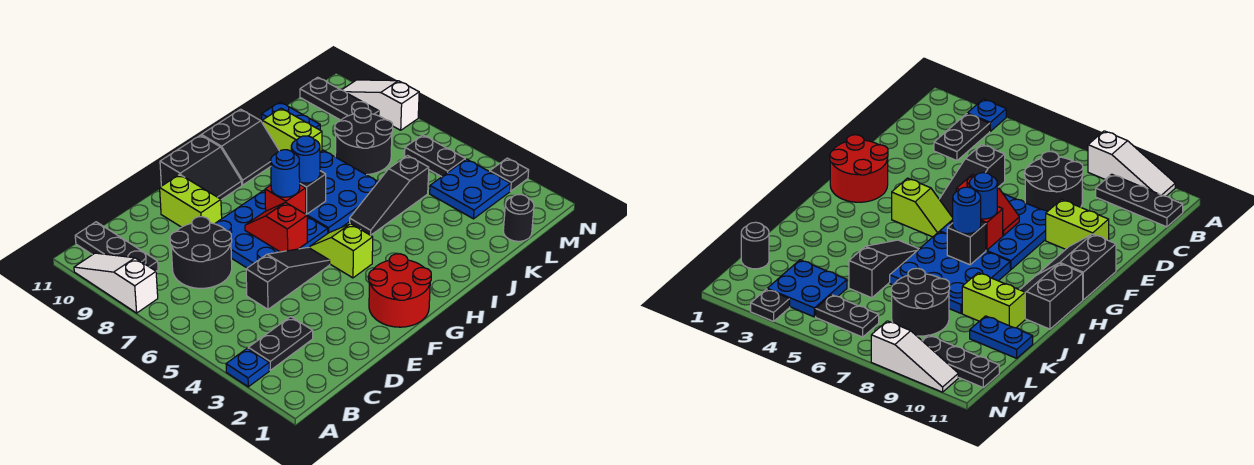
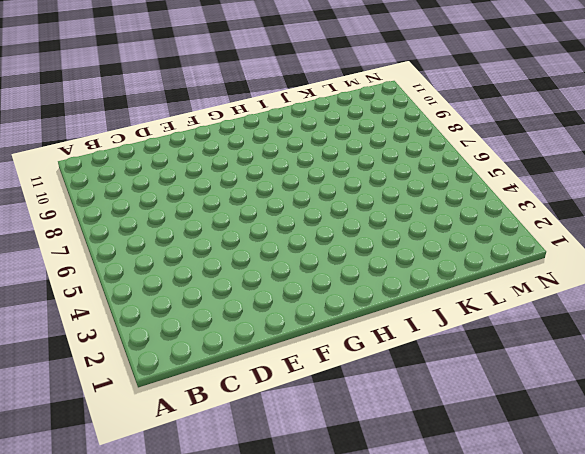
none -> blue plate A3 level 1
none -> white slope A8:A10 level 1 top 8
none -> black plate B3:C3 level 1

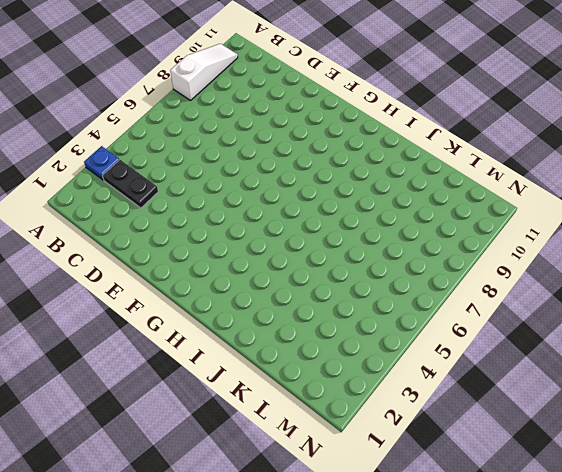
none -> black plate B9:B11 level 1
none -> black round brick C7:D8 level 1
none -> black slope D5:F5 level 1 top D

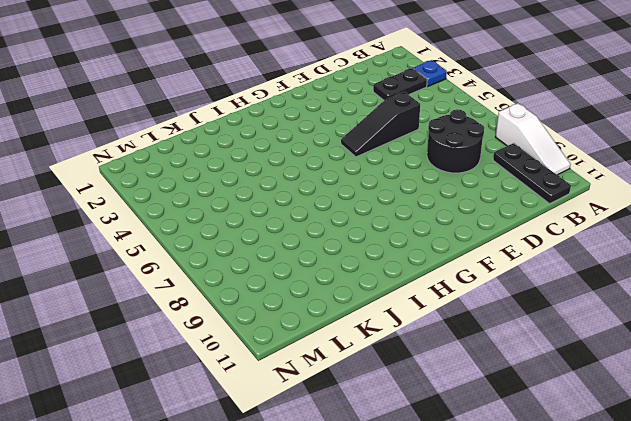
none -> blue plate E6:G8 level 1
none -> lime brick E9:E10 level 1
none -> red round brick F1:G2 level 1

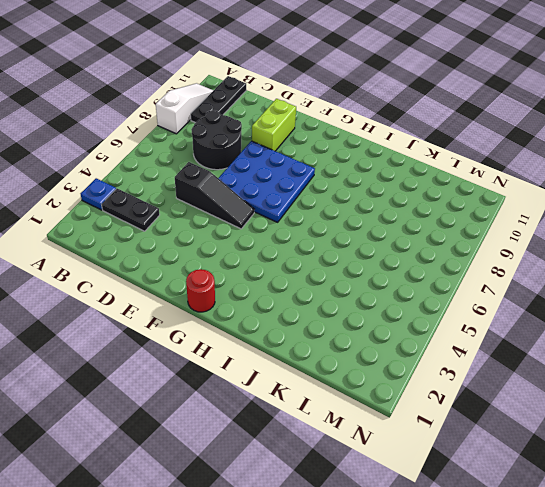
red round brick G1 level 1 -> red round brick F1:G2 level 1
none -> black slope F10:G11 level 1 top 11
none -> lime slope G4:G5 level 1 top 4
none -> blue plate H6:J8 level 1

